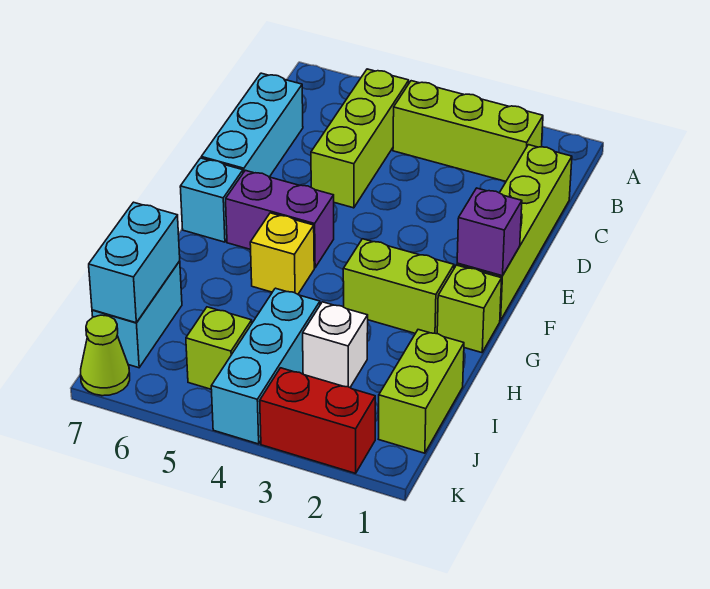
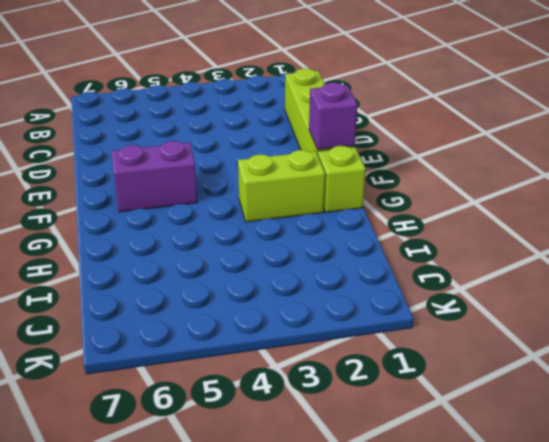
none -> lime brick B2:B4 level 1
none -> lime brick B5:D5 level 1
none -> cyan brick C7:E7 level 1

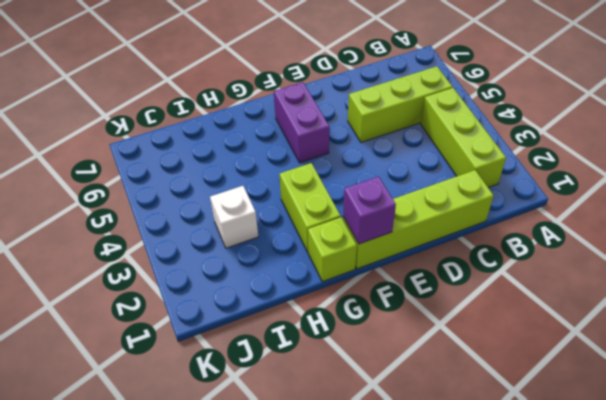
none -> cyan brick C7:E7 level 1
none -> cyan brick F7 level 1
none -> yellow brick G5 level 1

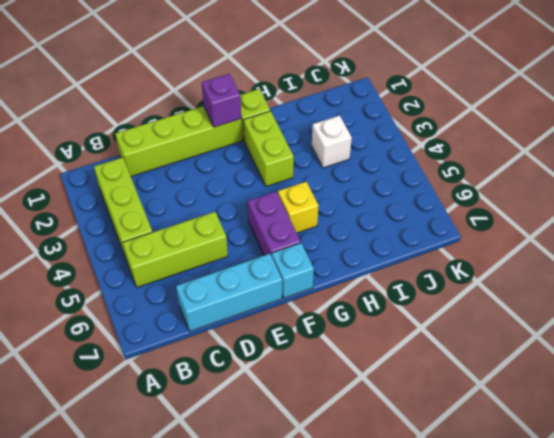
none -> lime brick I1:J1 level 1
none -> cyan brick I4:K4 level 1
none -> cyan brick I7:J7 level 1

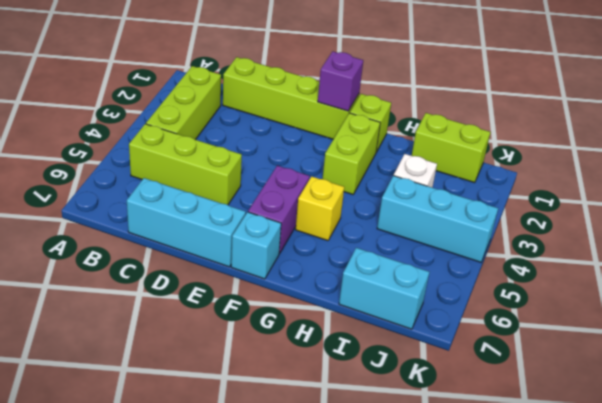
none -> lime brick J5 level 1
none -> red brick K2:K3 level 1
none -> lime cone K7 level 1

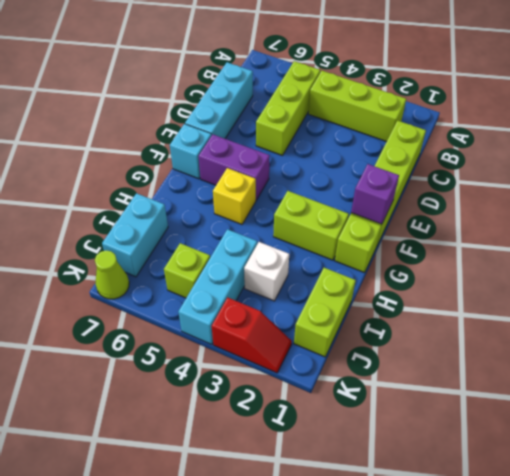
red slope K2:K3 level 1 top 3 -> red brick K2:K3 level 1
none -> cyan brick I7:J7 level 2

